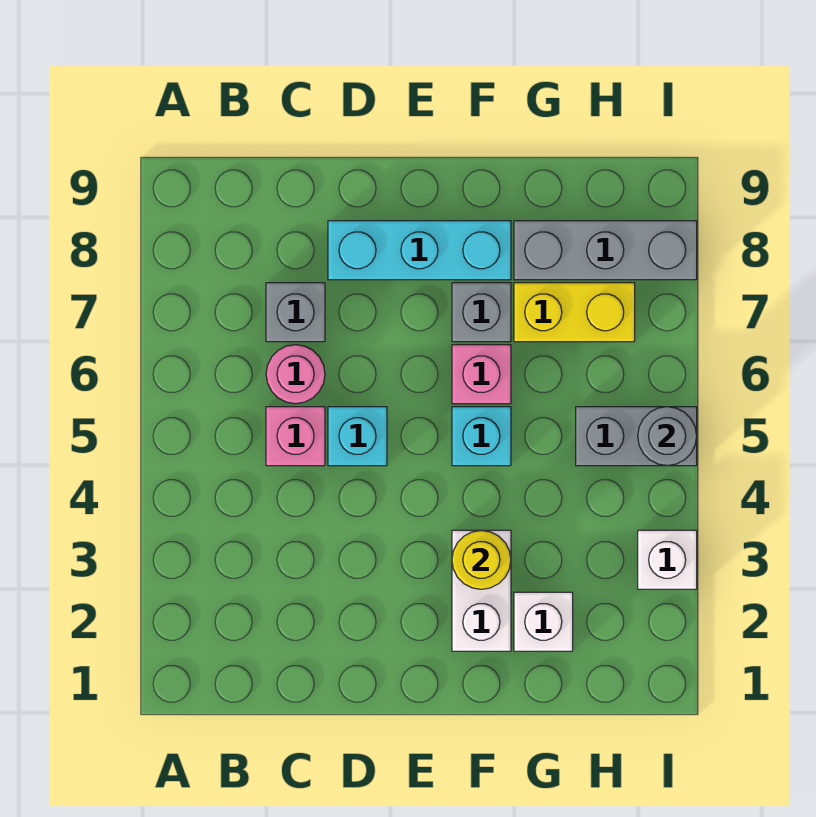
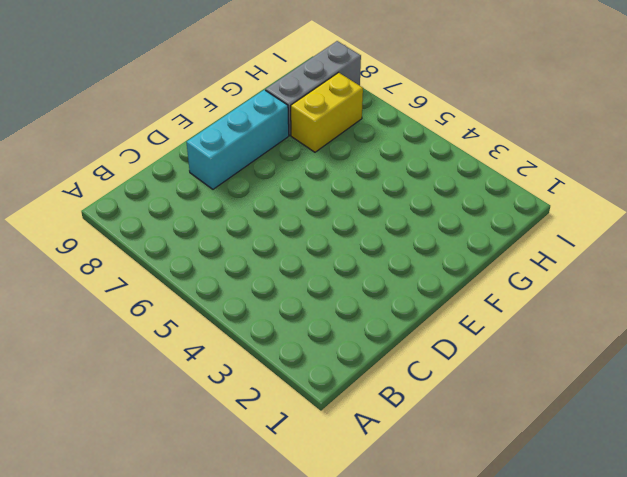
none -> pink brick C5 level 1
none -> pink round brick C6 level 1
none -> grey brick C7 level 1

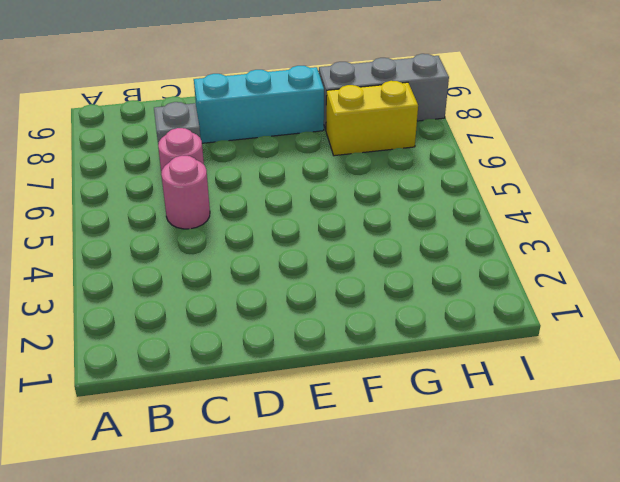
pink round brick C5 level 1 -> pink brick C5 level 1
none -> cyan brick D5 level 1
none -> white brick F2:F3 level 1
none -> cyan brick F5 level 1

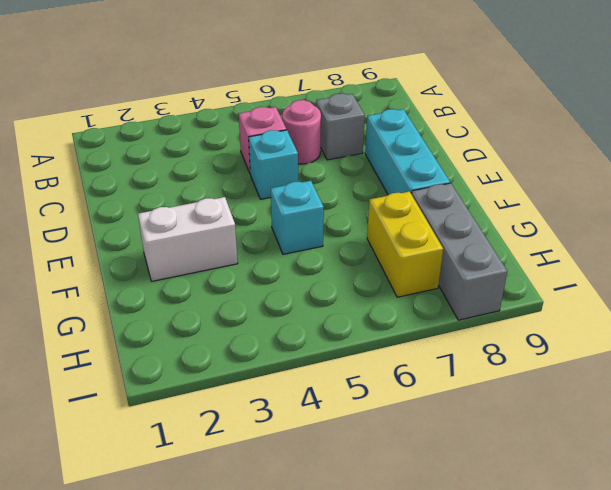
none -> pink brick F6 level 1
none -> grey brick F7 level 1
none -> white brick G2 level 1

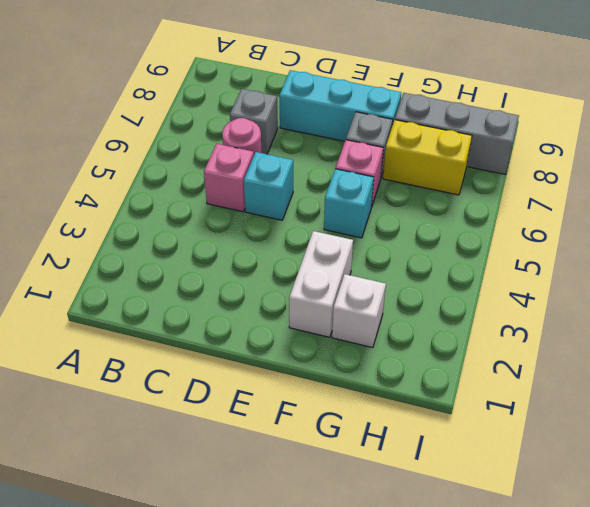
none -> grey brick H5:I5 level 1
none -> white brick I3 level 1
none -> yellow round brick F3 level 2

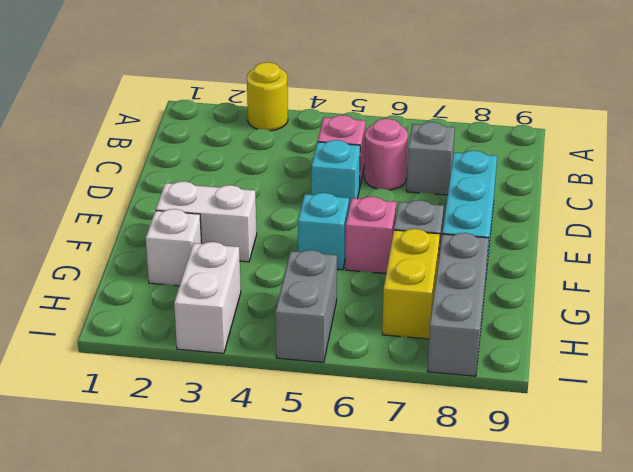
yellow round brick A3 level 1 -> yellow round brick F3 level 2
white brick H3:I3 level 1 -> white brick I3 level 1
none -> grey round brick I5 level 2

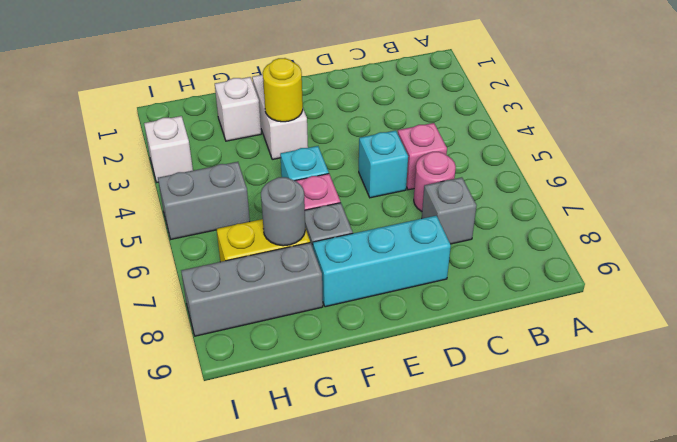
grey round brick G7 level 2 -> grey round brick I5 level 2

